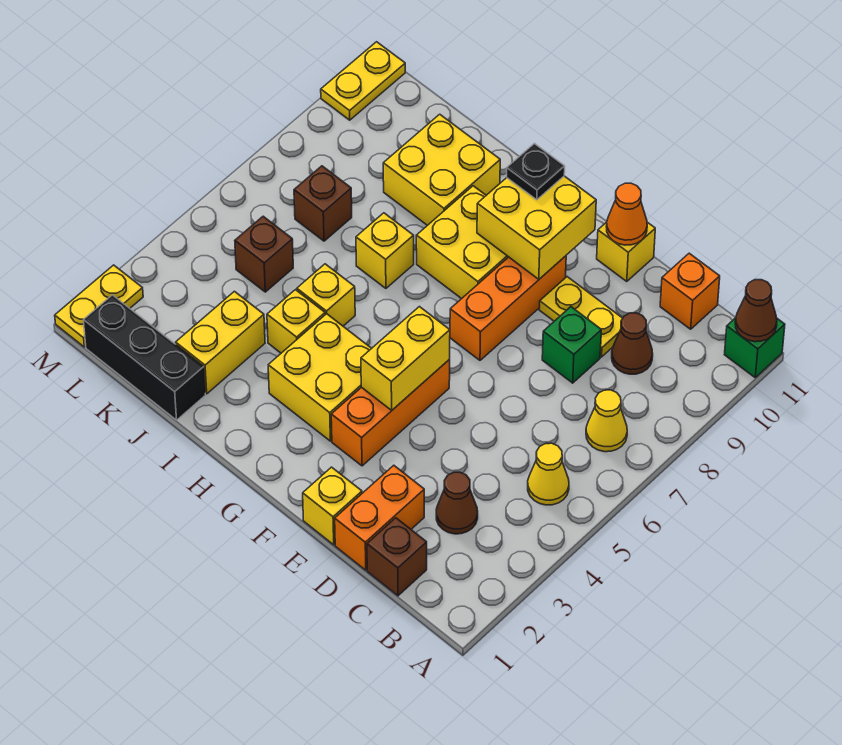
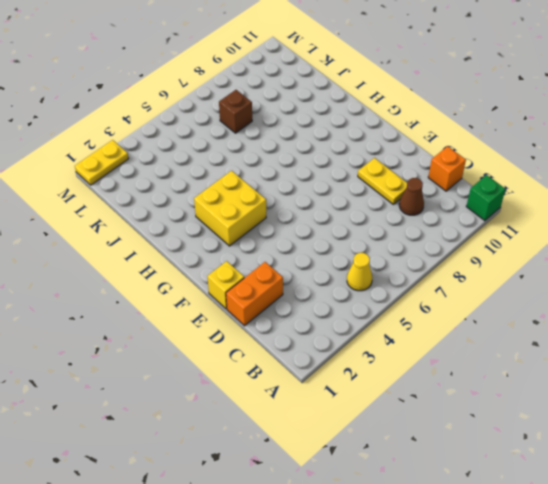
none -> yellow cone B7 level 1
none -> brown brick C1 level 1
none -> brown cone C3 level 1
none -> green brick D8 level 1

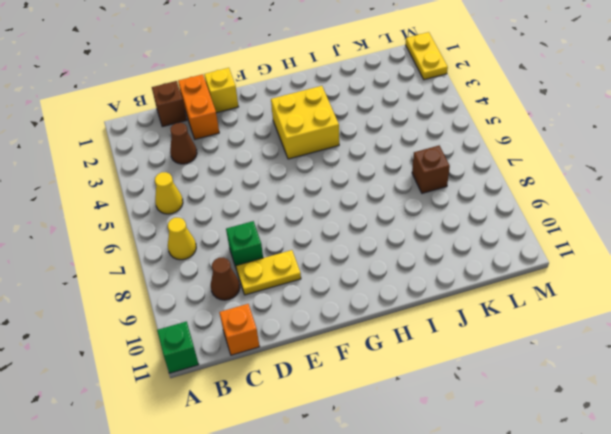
none -> yellow brick E11 level 1
none -> orange brick F3:F5 level 1
none -> orange brick F7:F9 level 1
none -> yellow brick G8:H9 level 1

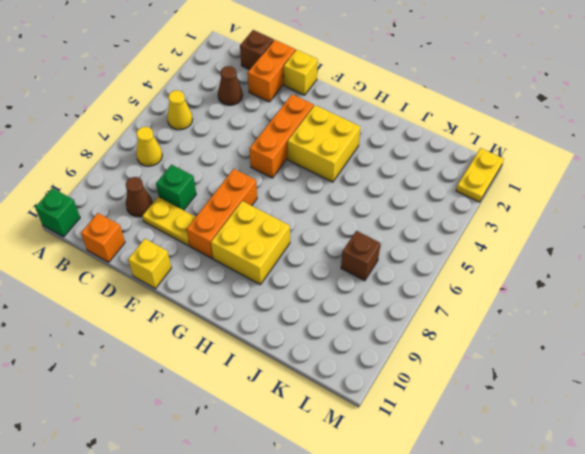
none -> yellow brick I4 level 1
none -> yellow brick I5 level 1
none -> yellow brick I7 level 1
none -> yellow brick I9:J10 level 1

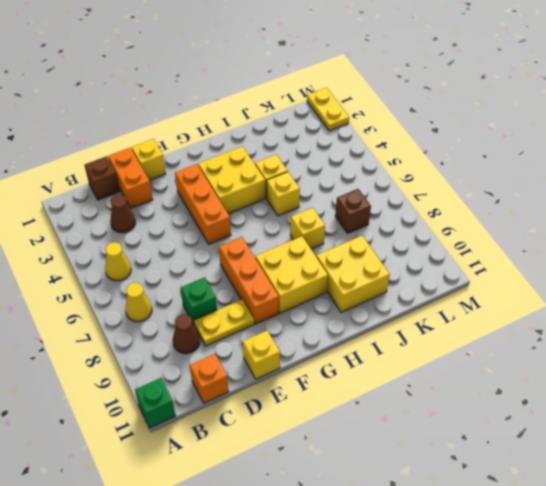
none -> black brick J1:L1 level 1
none -> yellow brick J2:J3 level 1
none -> brown brick K5 level 1
none -> yellow plate M10:M11 level 1

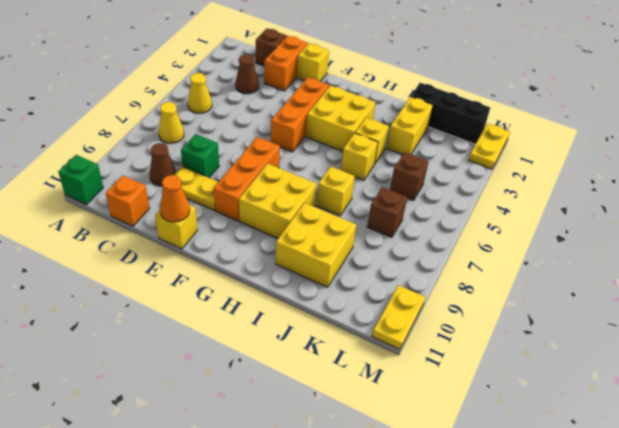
none -> brown cone A11 level 2
none -> yellow brick F4:F5 level 2
none -> yellow brick F9:G10 level 2
none -> black plate G10 level 3

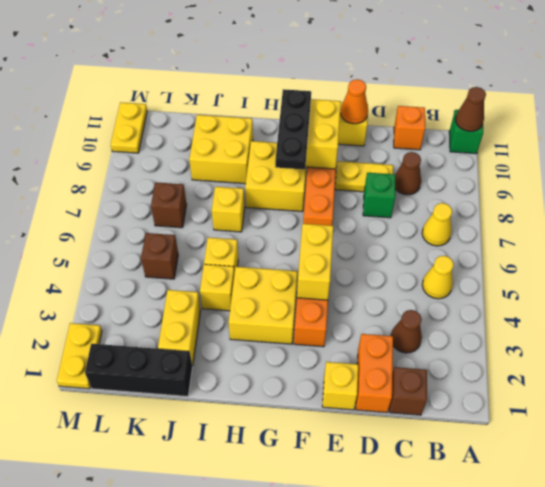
black plate G8:G10 level 3 -> black plate G10 level 3

